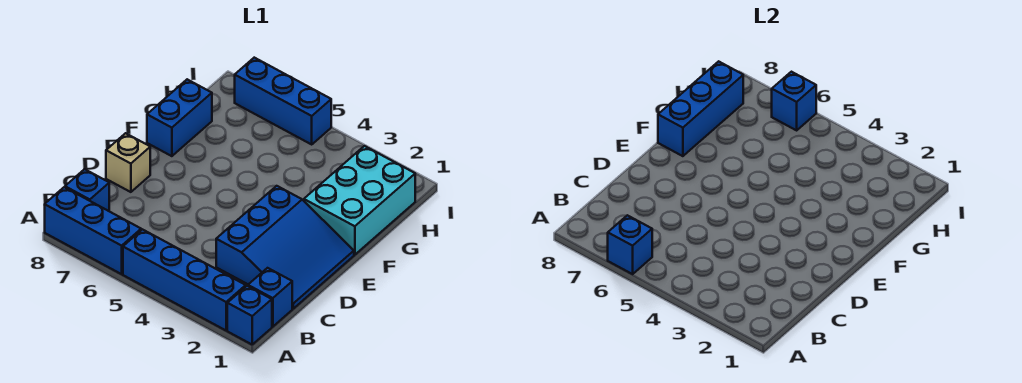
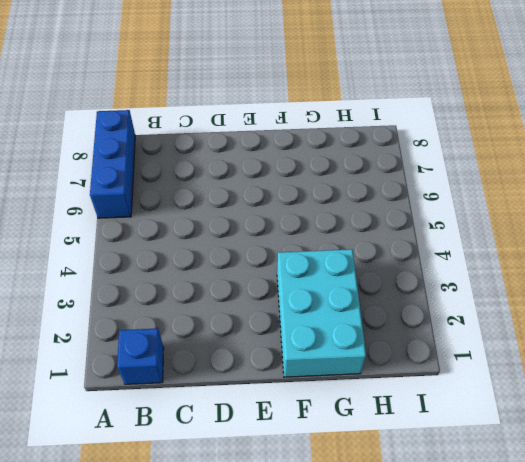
cyan brick F1:G3 level 1 -> cyan brick F1:H2 level 1
none -> blue brick A1 level 1
none -> blue brick A2:A5 level 1
none -> blue brick B8 level 1

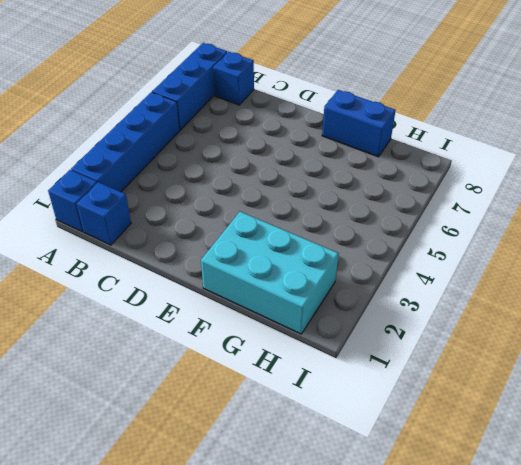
none -> blue slope C1:E3 level 1 top 3
none -> tan brick D8 level 1
none -> blue brick I5:I7 level 1

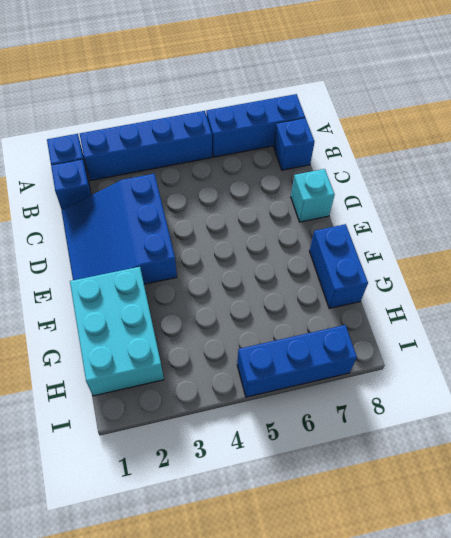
cyan brick D8 level 1 -> tan brick D8 level 1
none -> blue brick A6 level 2
none -> blue brick F8:H8 level 2
none -> blue brick I6 level 2

